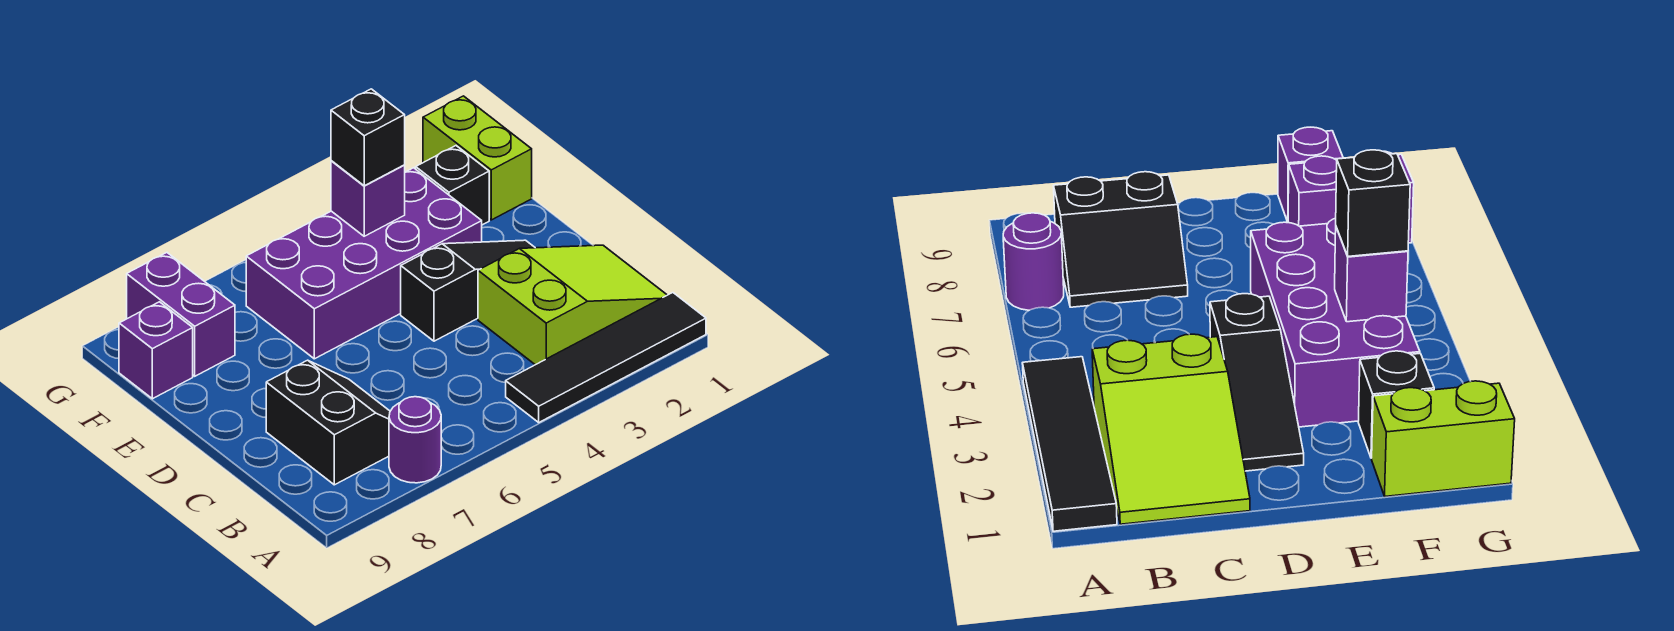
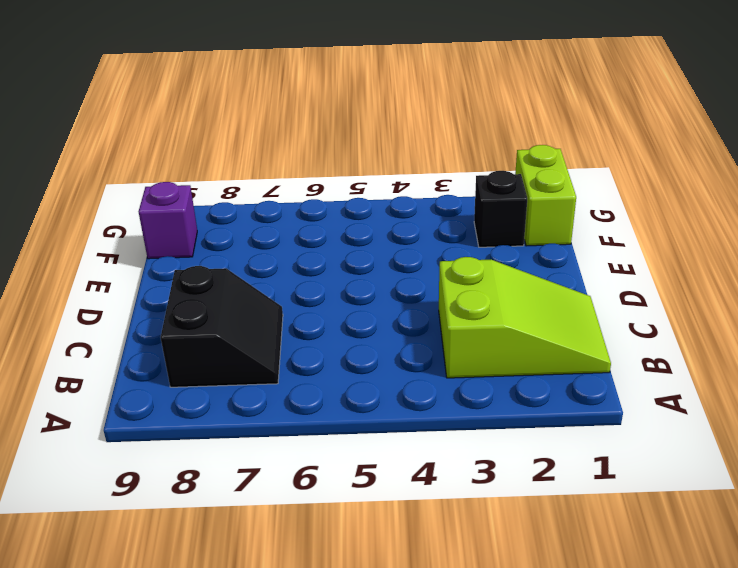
none -> black tile A1:A4 level 1
none -> purple round brick A7 level 1
none -> black slope D2:D4 level 1 top 4

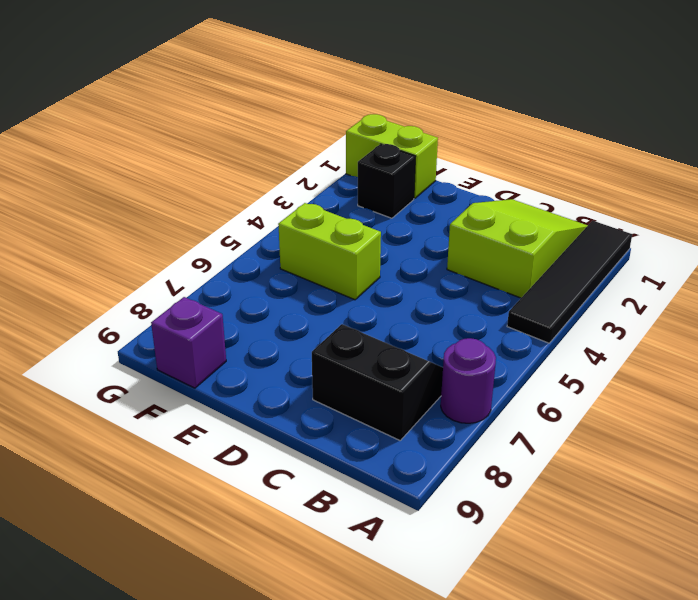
lime brick E5:F5 level 1 -> purple brick E3:F6 level 1
none -> black slope D2:D4 level 1 top 4
none -> purple brick F8:G8 level 1
none -> purple brick F4 level 2

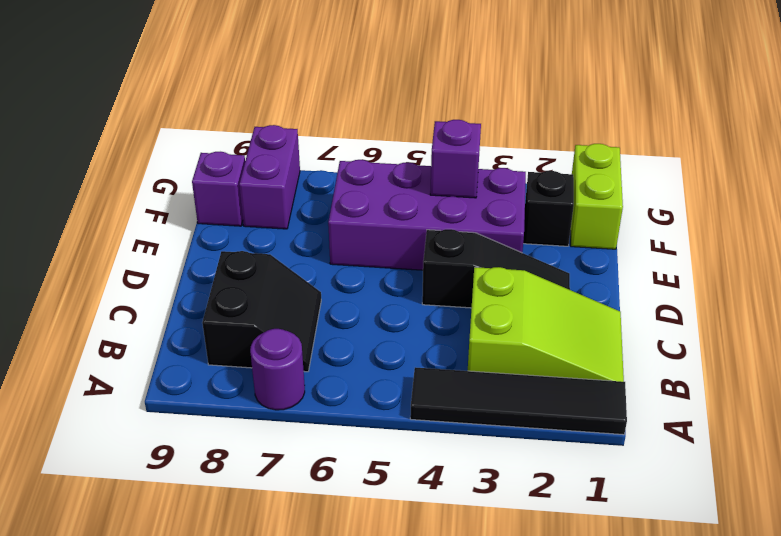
none -> black brick F4 level 3

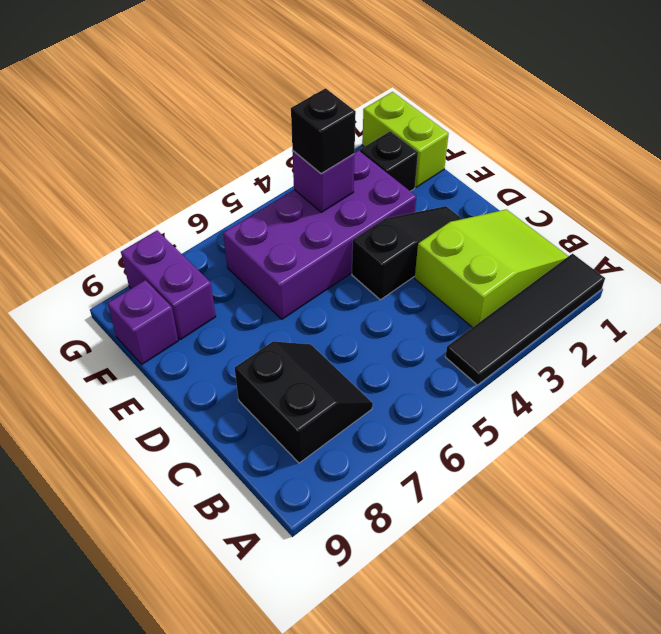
none -> purple round brick A7 level 1

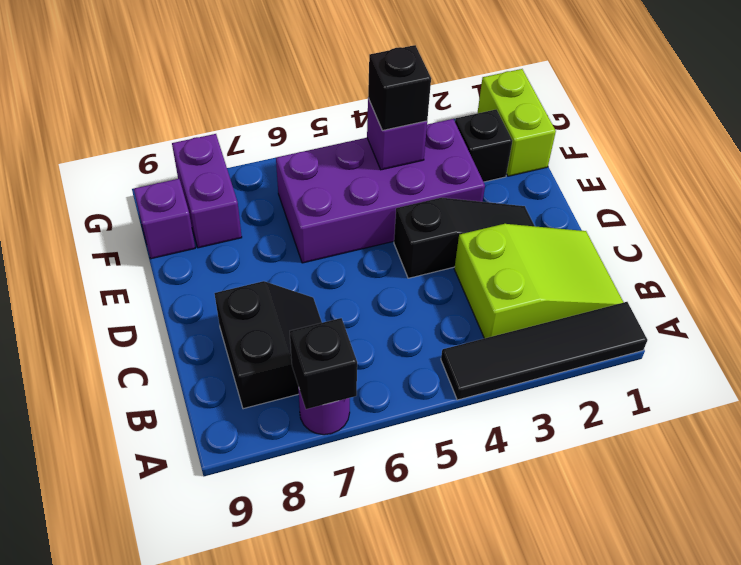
black brick A7 level 2 -> none

